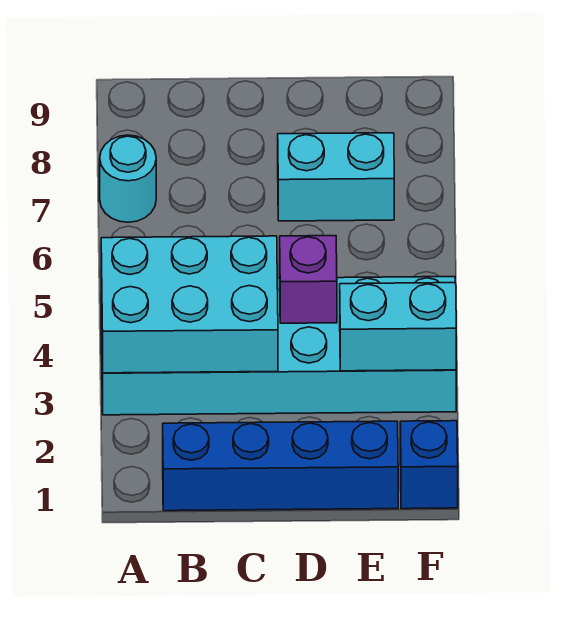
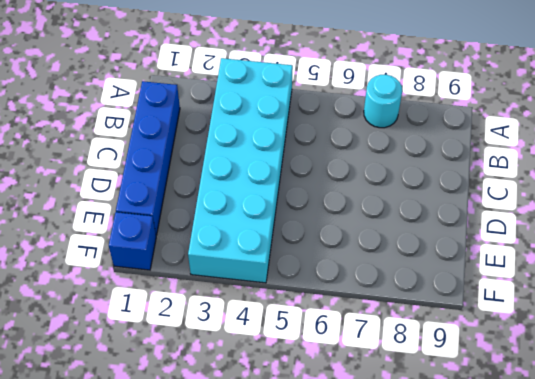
none -> cyan brick D7:E7 level 1
none -> cyan brick A3:C4 level 2

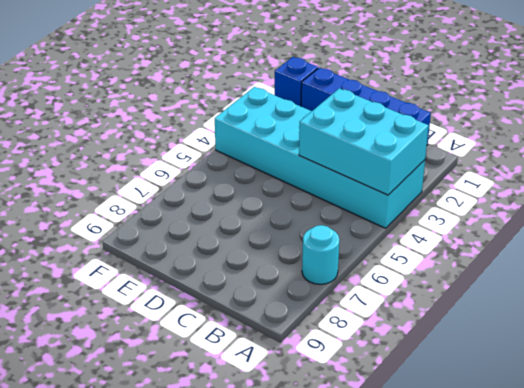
none -> cyan brick D7:E7 level 1
none -> purple brick D4 level 2

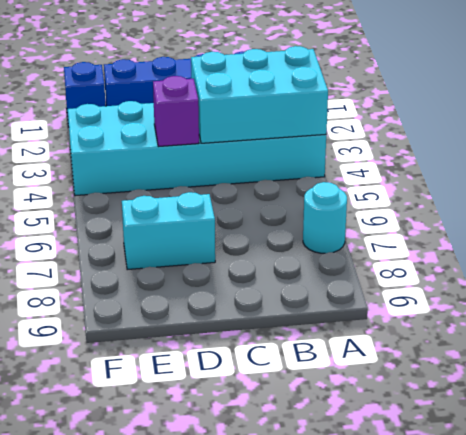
none -> cyan brick E3:F3 level 2

